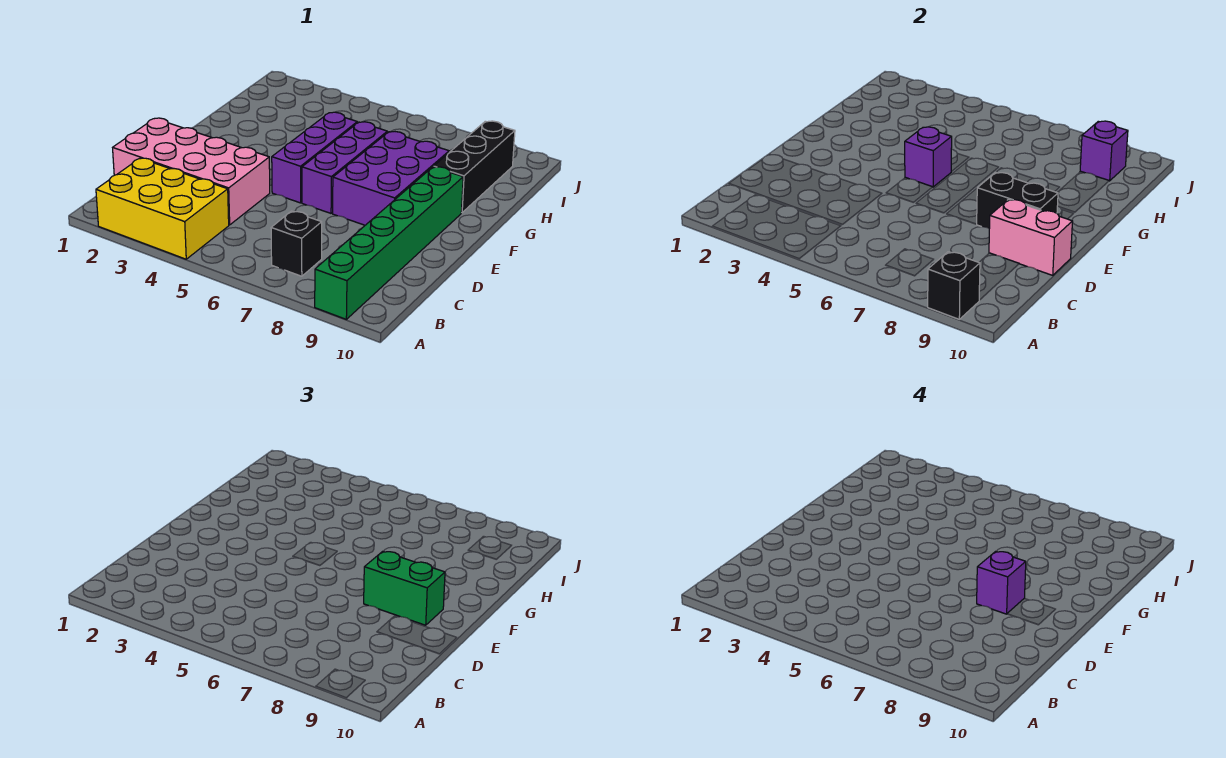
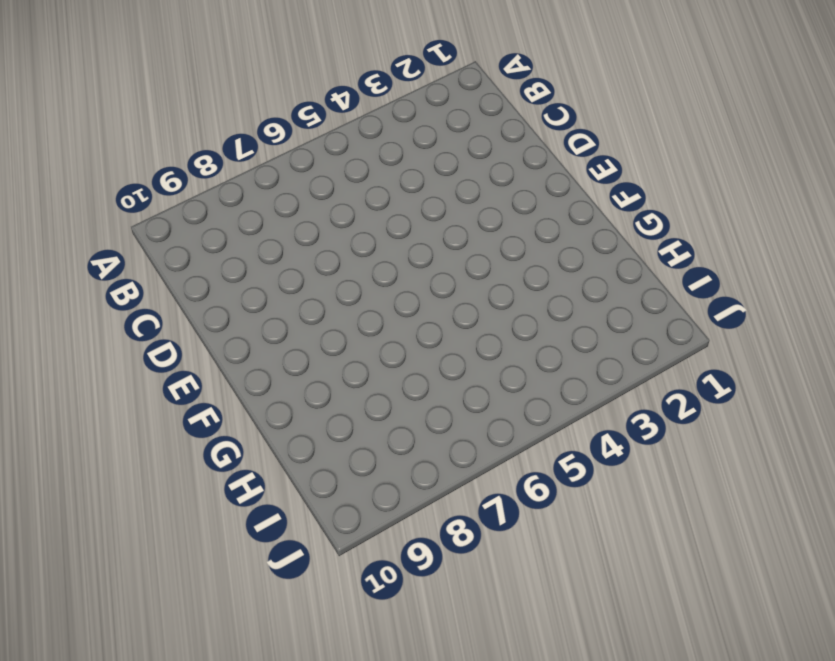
none -> yellow brick A2:B4 level 1
none -> green brick A9:F9 level 1
none -> black brick B7 level 1

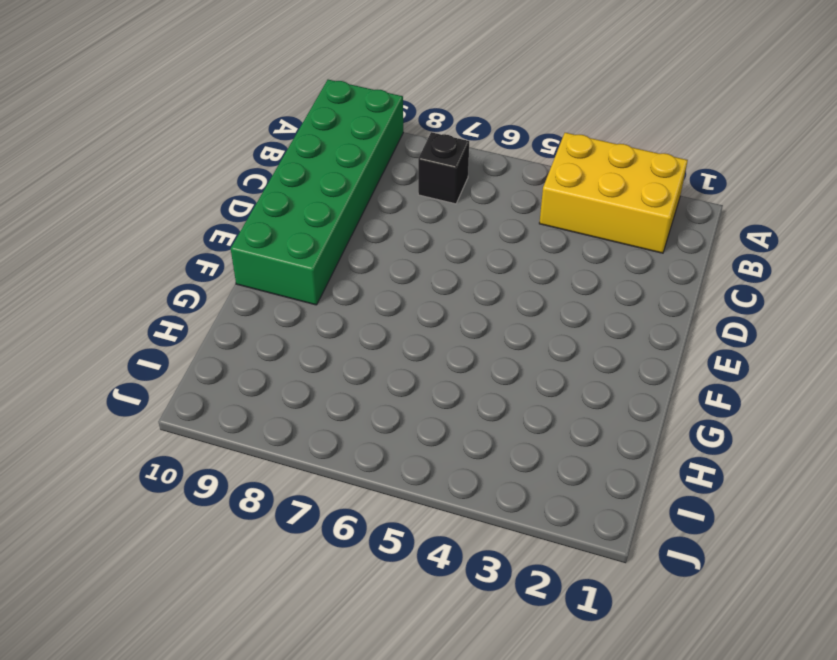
green brick A9:F10 level 1 -> green brick A9:F9 level 1
none -> pink brick C1:D4 level 1
none -> purple brick E5:G5 level 1
none -> purple brick E6:G6 level 1

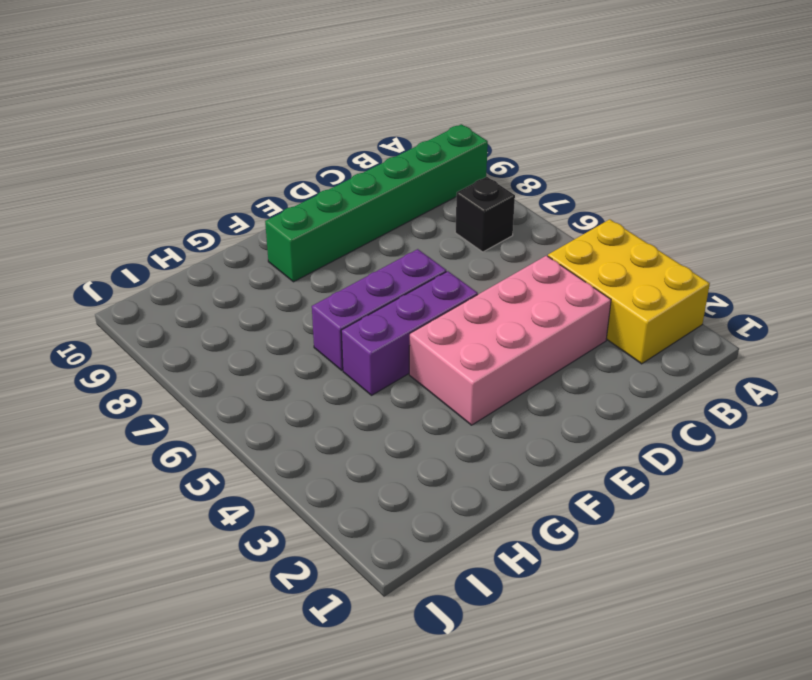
pink brick C3:F4 level 1 -> pink brick C1:D4 level 1
none -> purple brick E7:G8 level 1
none -> black brick G9:I9 level 1
none -> black brick A9 level 2

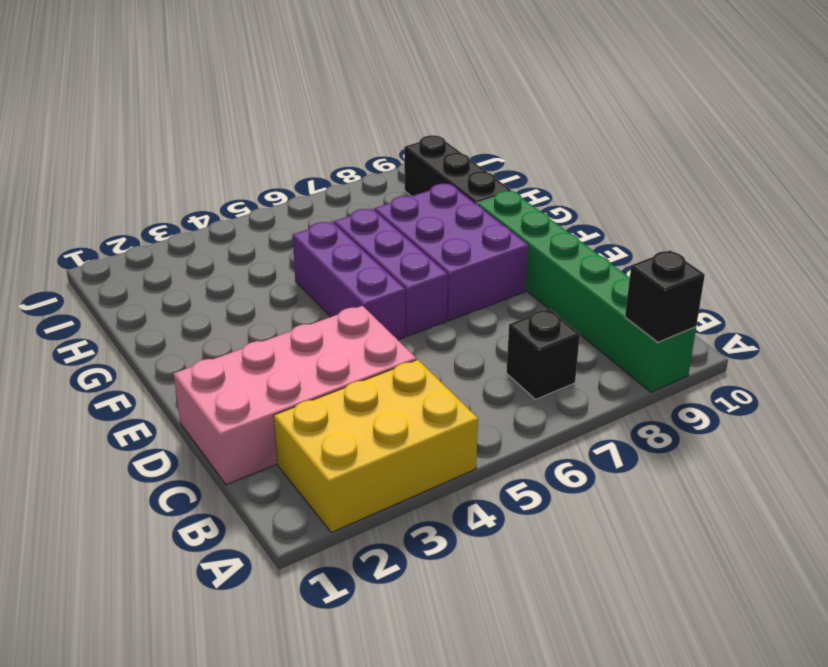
none -> pink brick D9:D10 level 2
none -> black brick E8:E9 level 2
none -> purple brick F5 level 2

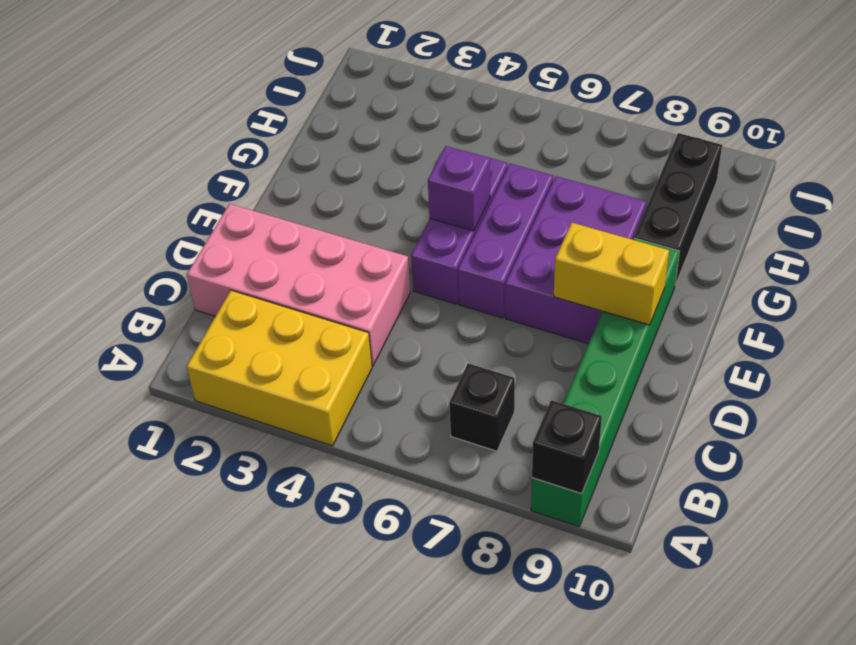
yellow brick E8:E9 level 2 -> black brick E8:E9 level 2
none -> pink brick D9:D10 level 2
none -> purple brick I9 level 2
none -> green brick E8:E9 level 3

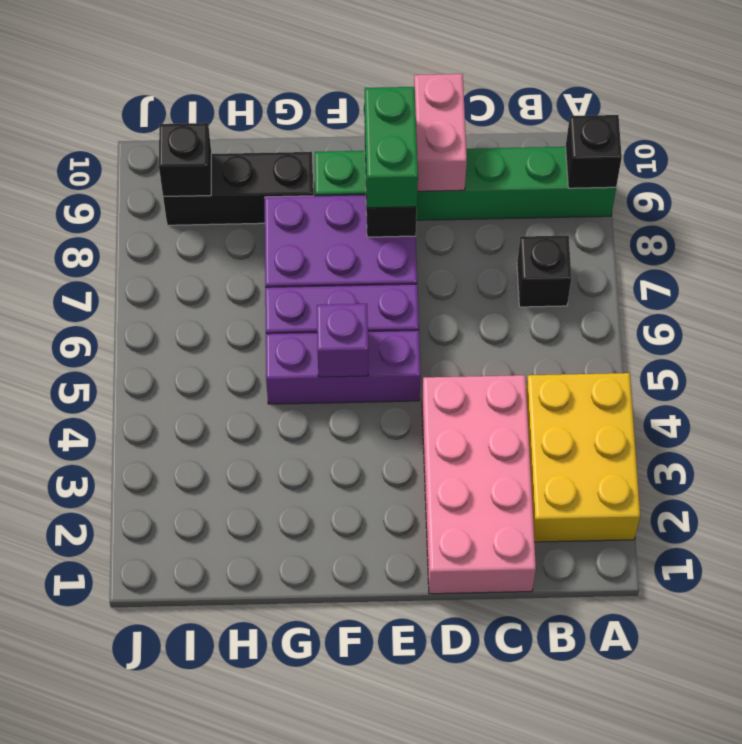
black brick I9 level 2 -> purple brick I9 level 2
none -> purple brick E8 level 4

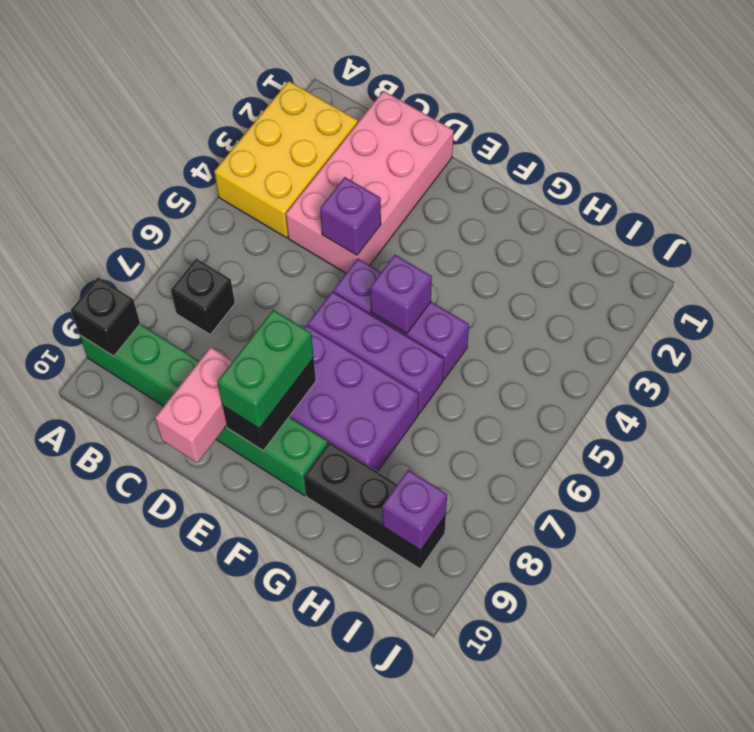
purple brick D4 level 2 -> purple brick E8 level 4

